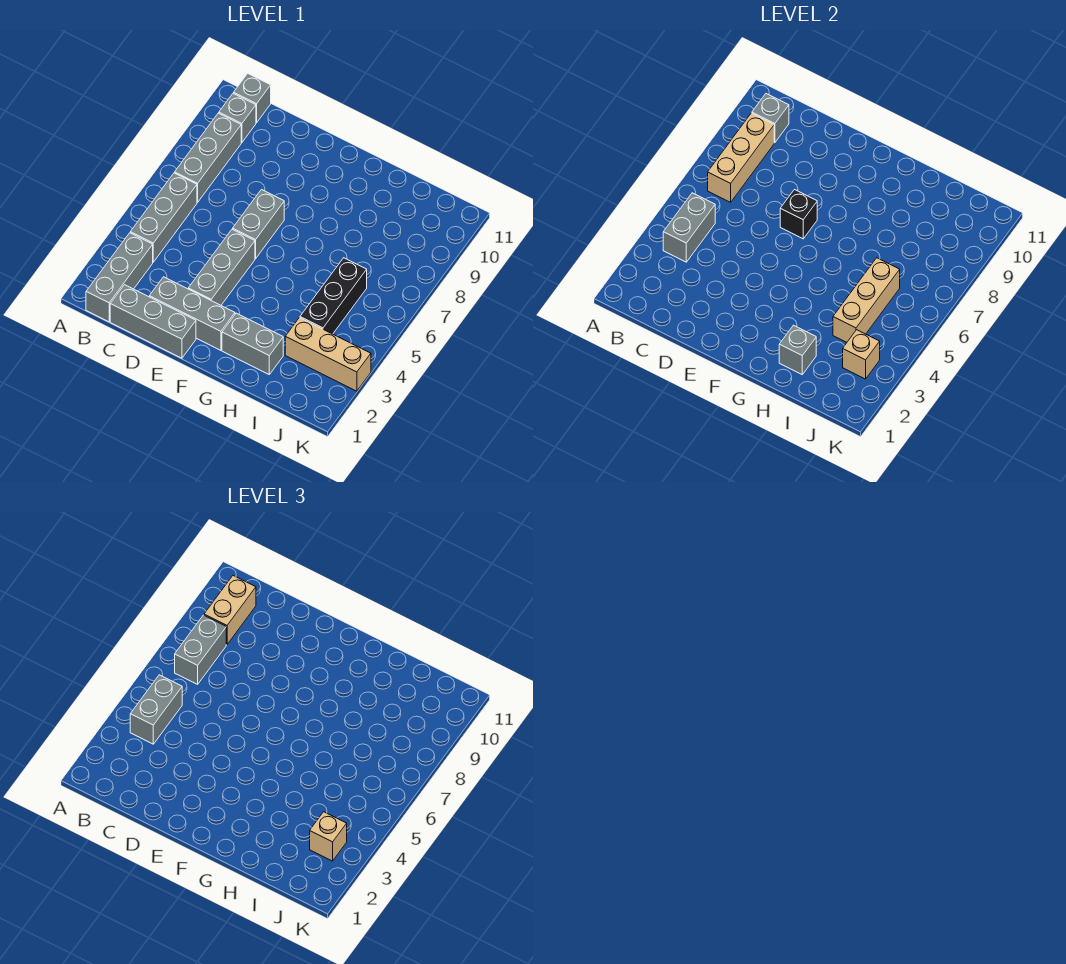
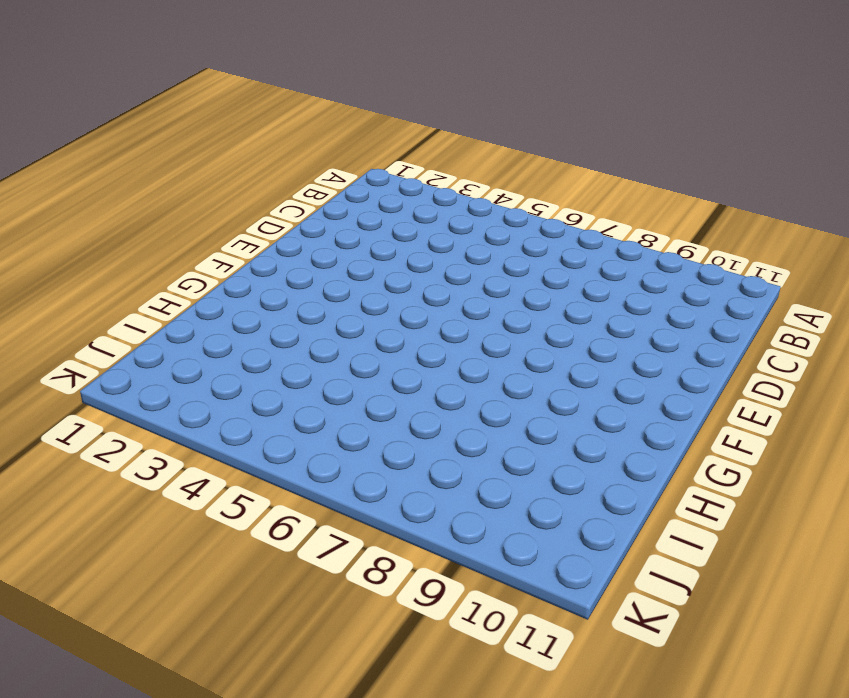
none -> grey brick B1:B3 level 1
none -> grey brick B4:B6 level 1
none -> grey brick B7:B9 level 1

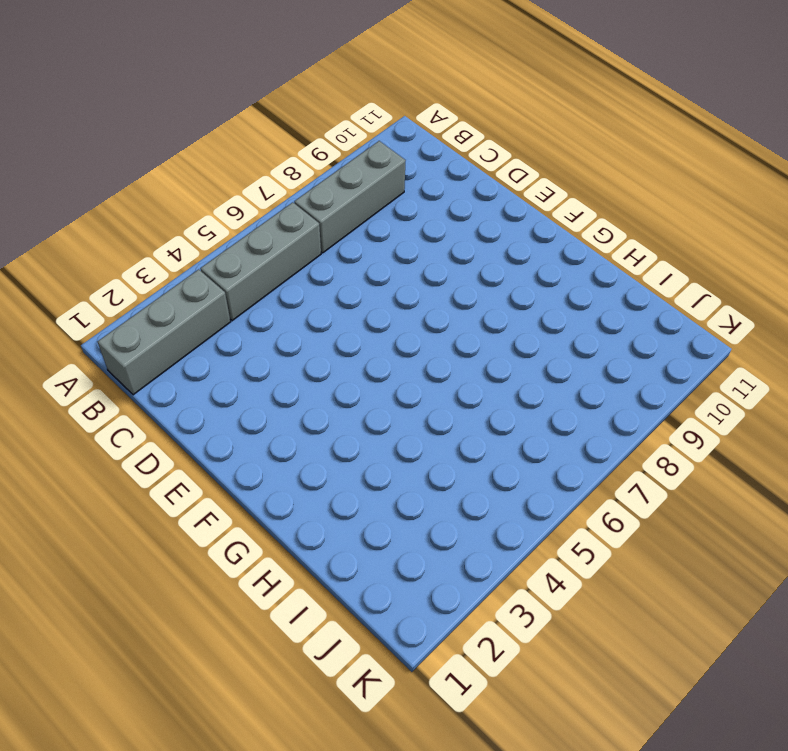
none -> grey brick B10 level 1
none -> grey brick B11 level 1
none -> grey brick C1:E1 level 1

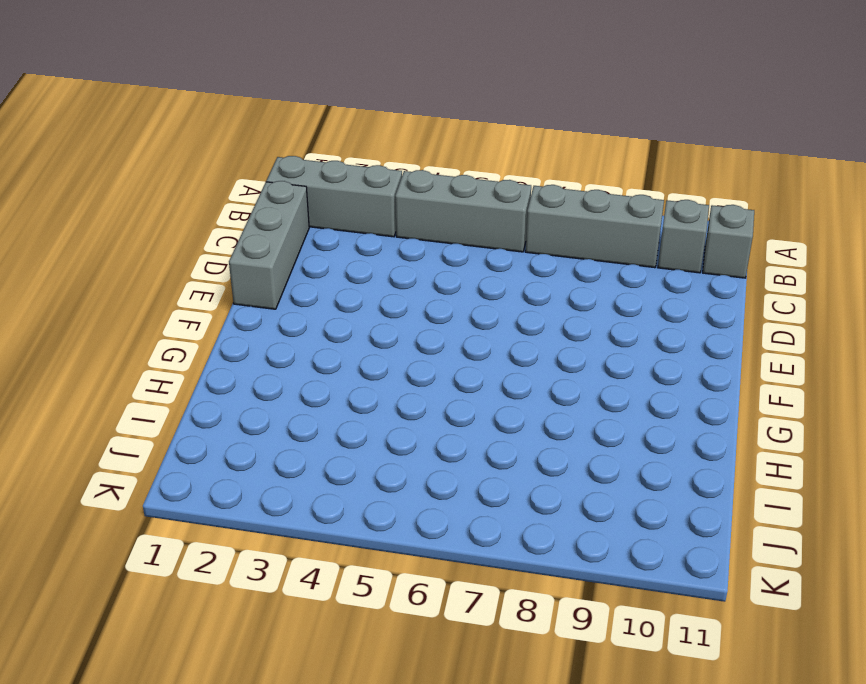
none -> grey brick D2:F2 level 1
none -> grey brick E3:E5 level 1
none -> grey brick E6:E7 level 1

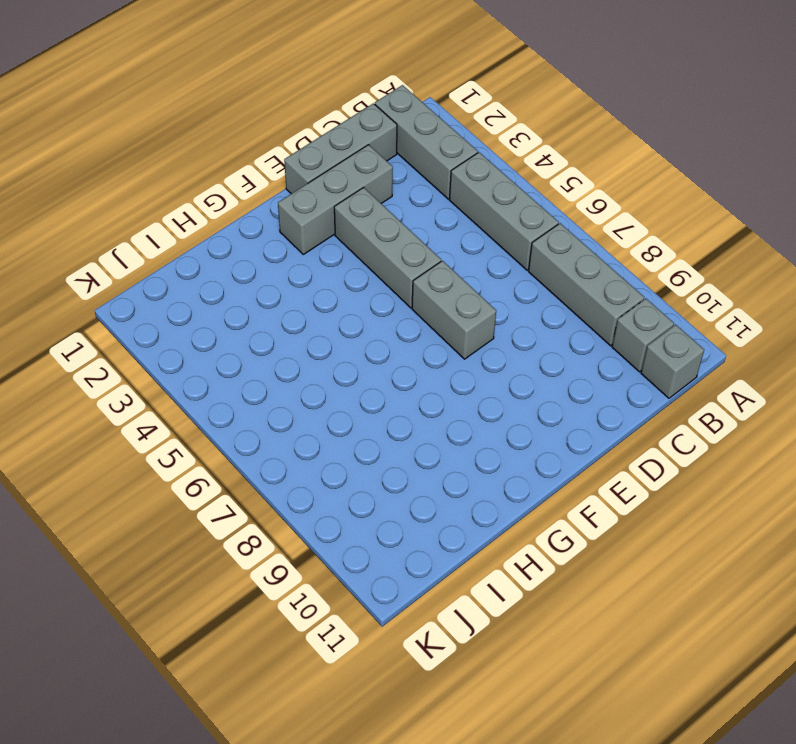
none -> grey brick G2:H2 level 1
none -> tan brick I3:K3 level 1
none -> black brick I4:I6 level 1

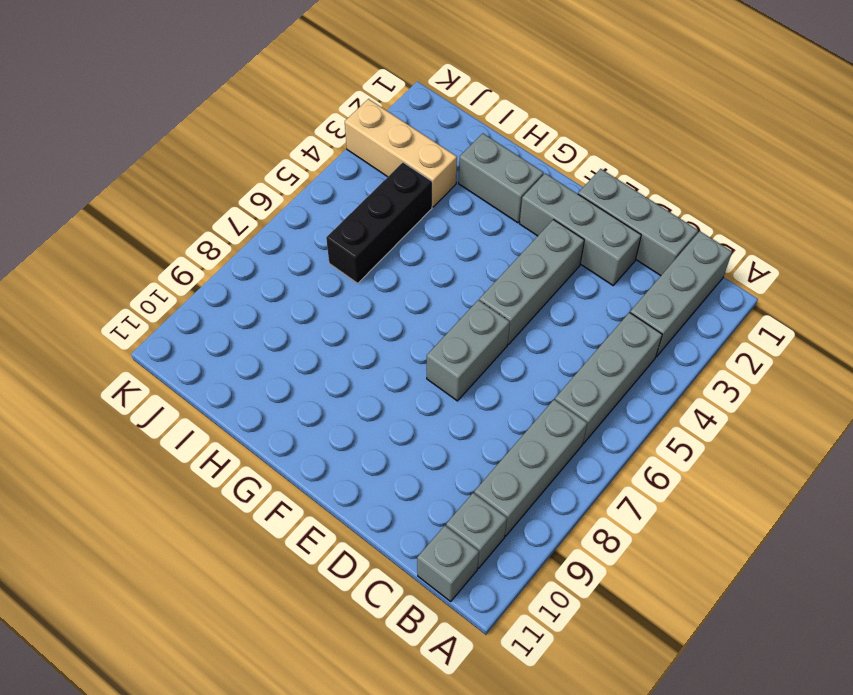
none -> grey brick B4:B5 level 2
none -> tan brick B7:B9 level 2
none -> grey brick B10 level 2

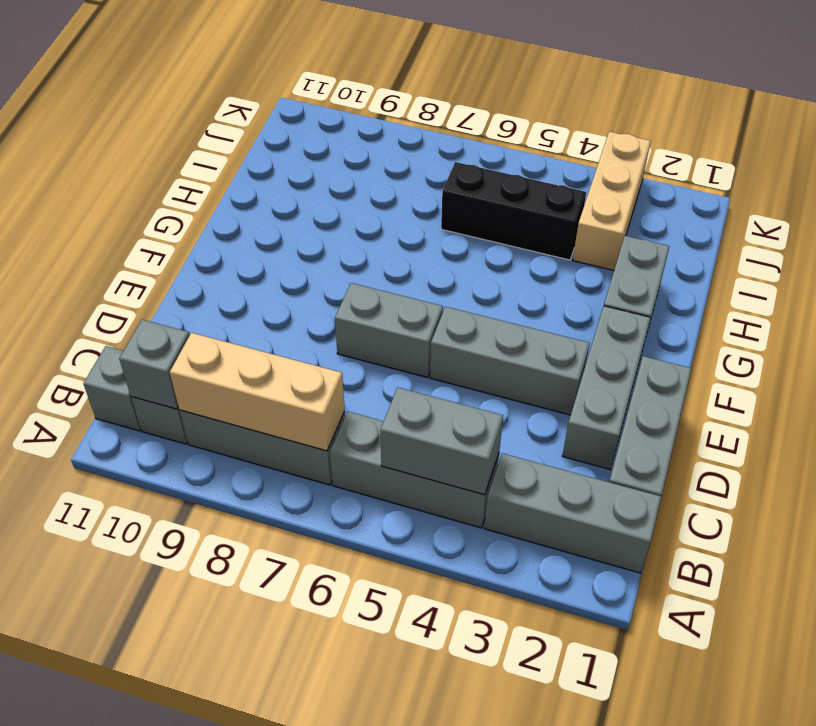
none -> black brick E7 level 2
none -> grey brick H2 level 2
none -> tan brick I4:I6 level 2

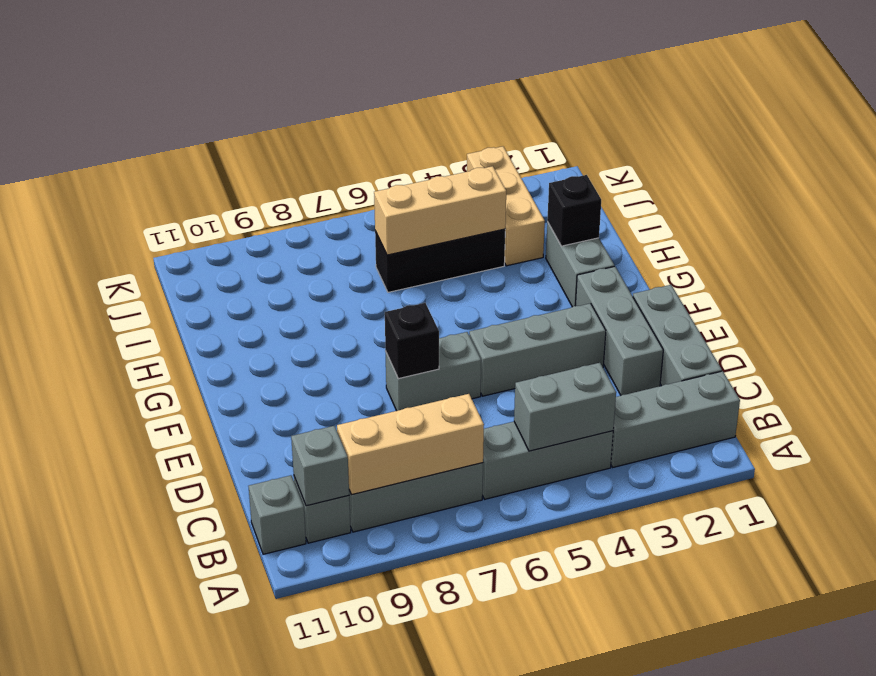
black brick H2 level 2 -> grey brick H2 level 2
none -> tan brick J3 level 2
none -> grey brick B4:B5 level 3
none -> grey brick B7:B8 level 3

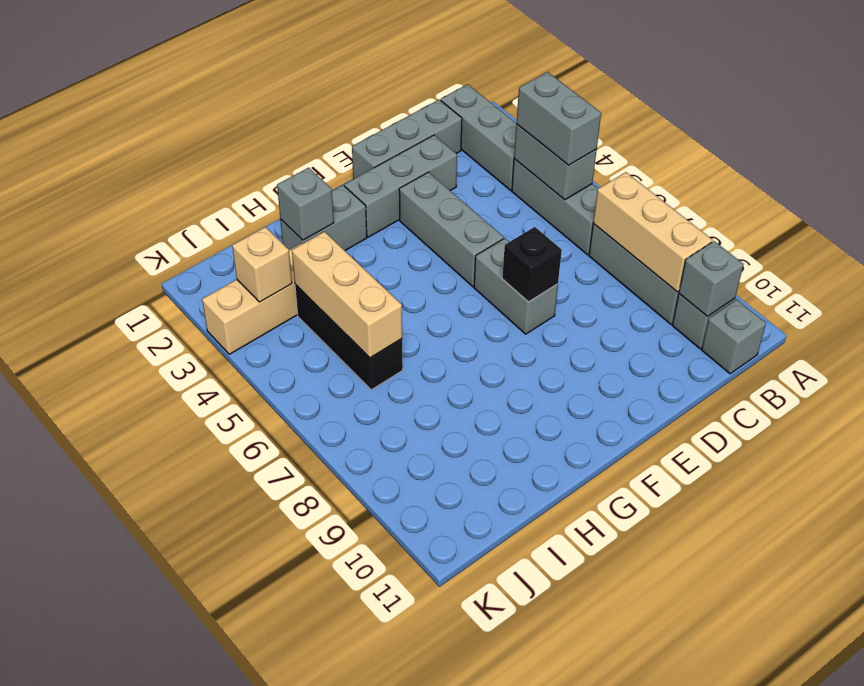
none -> grey brick B7:B8 level 3
none -> tan brick B9:B10 level 3
none -> tan brick J3 level 3

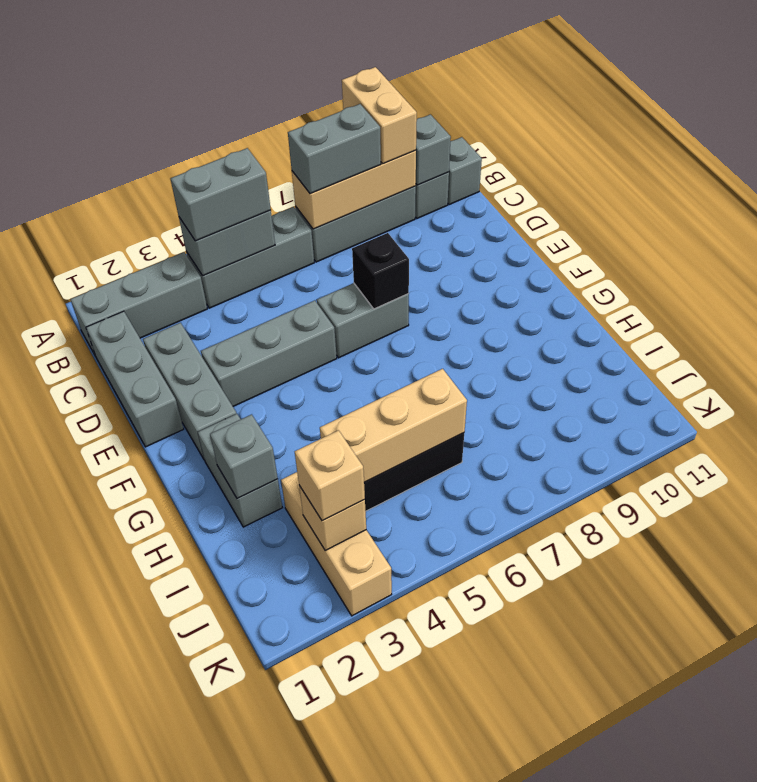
tan brick A9:B9 level 3 -> tan brick B9:B10 level 3

